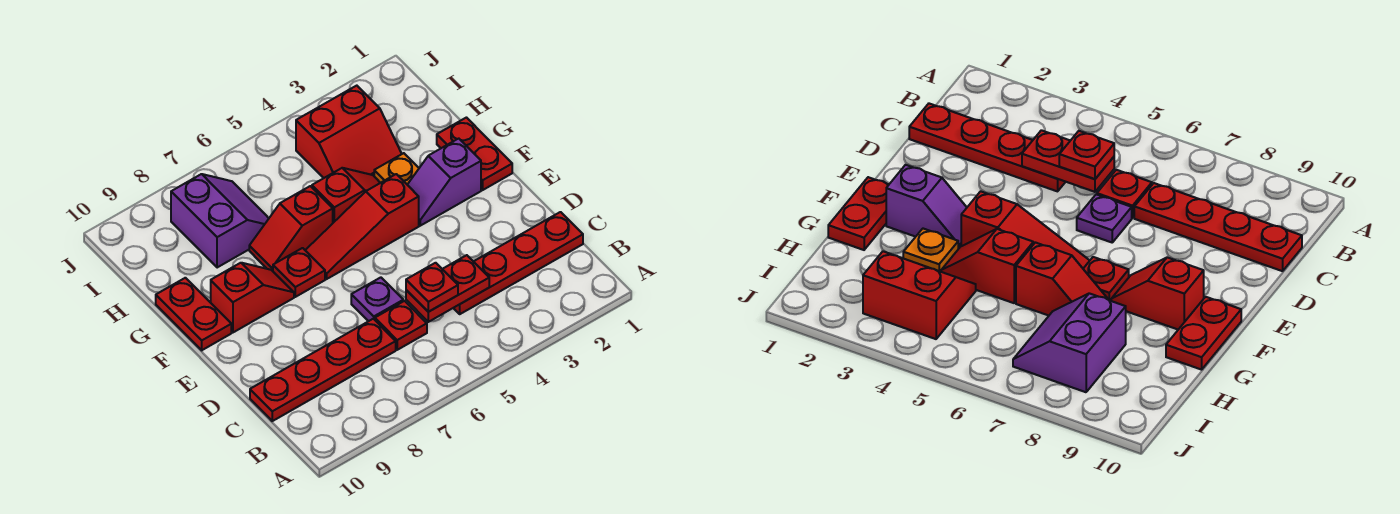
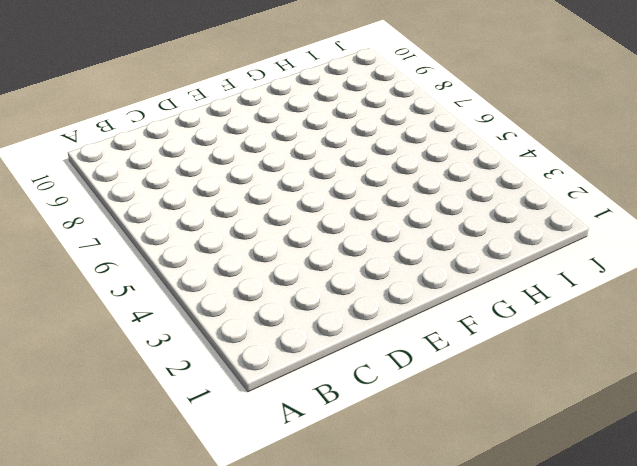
none -> red plate C1:C4 level 1
none -> red plate C6 level 1
none -> red plate C7:C10 level 1

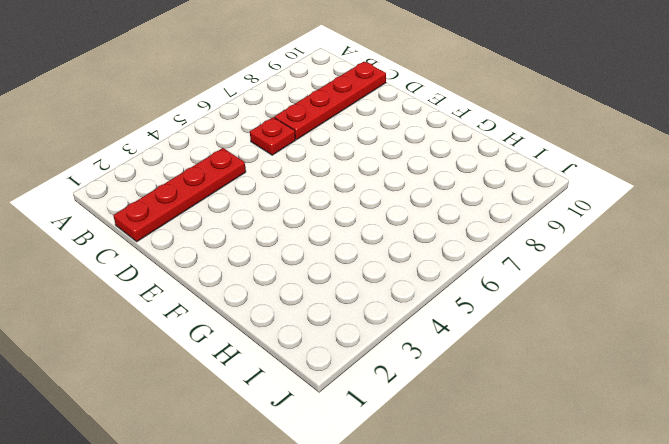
none -> purple plate D6 level 1
none -> red plate F1:G1 level 1
none -> purple slope F2:F3 level 1 top 2

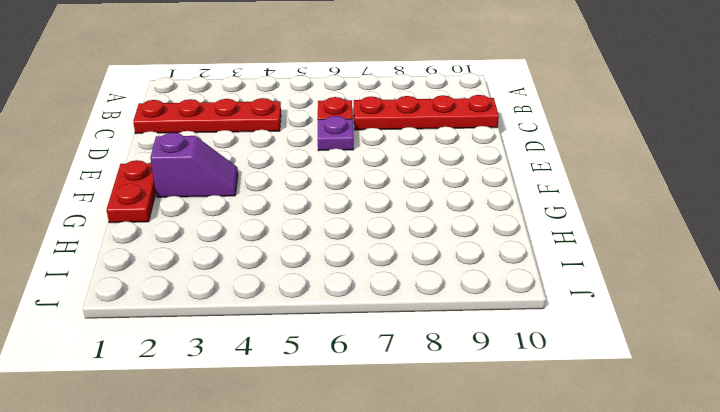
none -> red slope F4:F6 level 1 top 4
none -> red plate F7 level 1
none -> red slope F8:F9 level 1 top 9

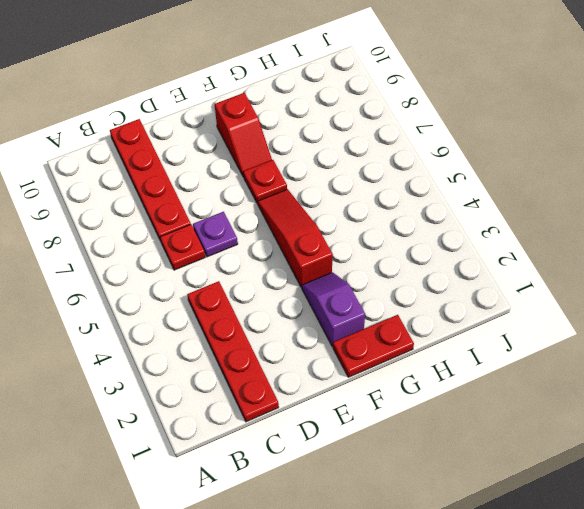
none -> red plate F10:G10 level 1
none -> orange plate G3 level 1
none -> red slope G4:G5 level 1 top 5

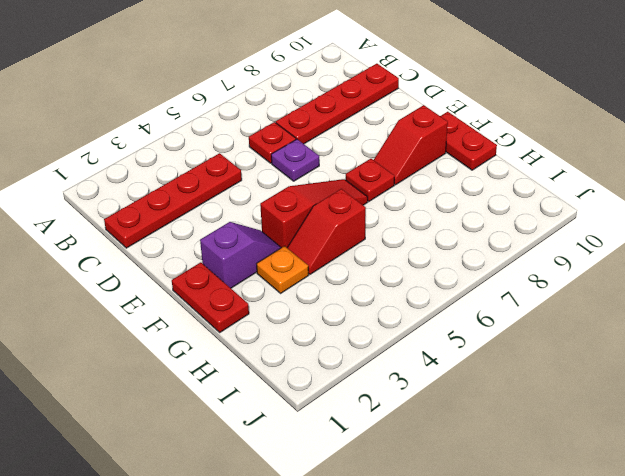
none -> red slope G6:G7 level 1 top 6
none -> red slope H3:I4 level 1 top I
none -> purple slope H7:I8 level 1 top 8

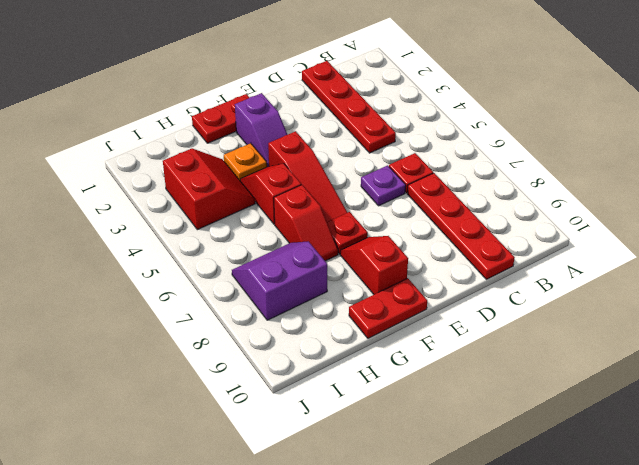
none -> red plate C4:C5 level 2
none -> red plate C5 level 3

